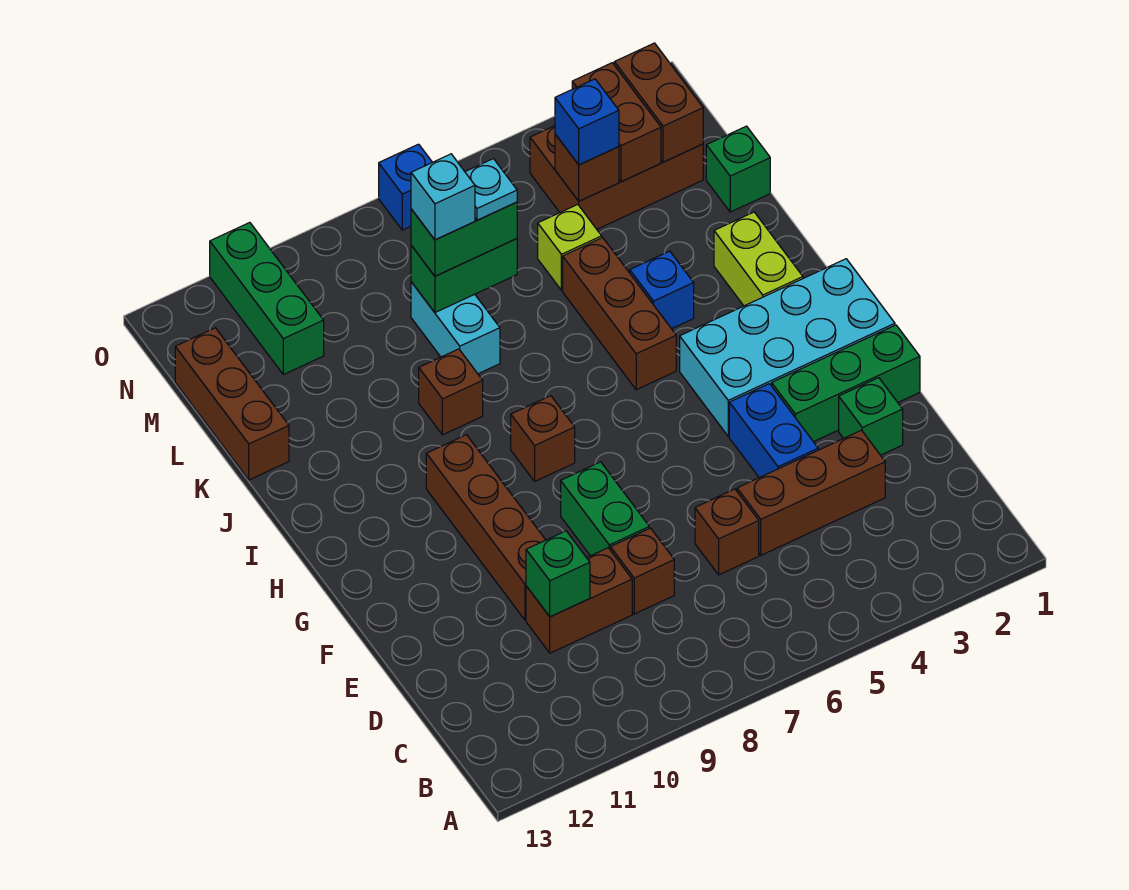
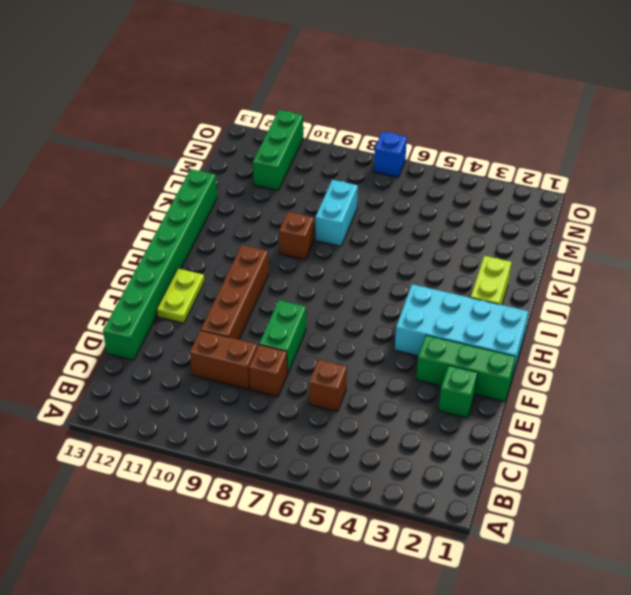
green brick D13:K13 level 1 -> brown brick K13:M13 level 1
lime plate F12:G12 level 1 -> none
none -> brown brick D3:D5 level 1
none -> blue brick E4:F4 level 1
none -> brown brick H8 level 1
none -> brown brick I5:K5 level 1

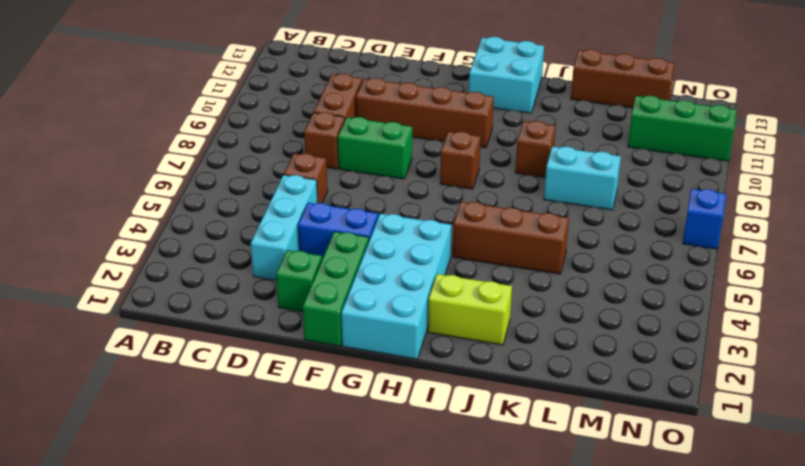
cyan brick D3:D5 level 1 -> brown brick D3:D5 level 1
cyan brick H12:I13 level 1 -> none
none -> blue brick J4 level 1
none -> green brick L1 level 1
none -> lime brick L5 level 1
none -> brown brick M2:N4 level 1

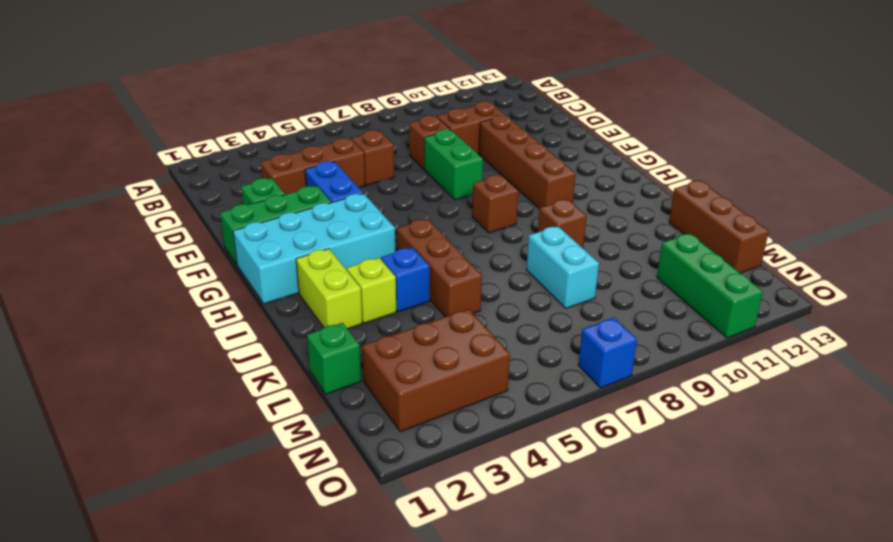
lime brick J3 level 1 -> lime brick L5 level 1
none -> green brick D10 level 2
none -> green brick L7:L8 level 2
none -> brown brick M2:N2 level 2
none -> brown brick M3:N3 level 2

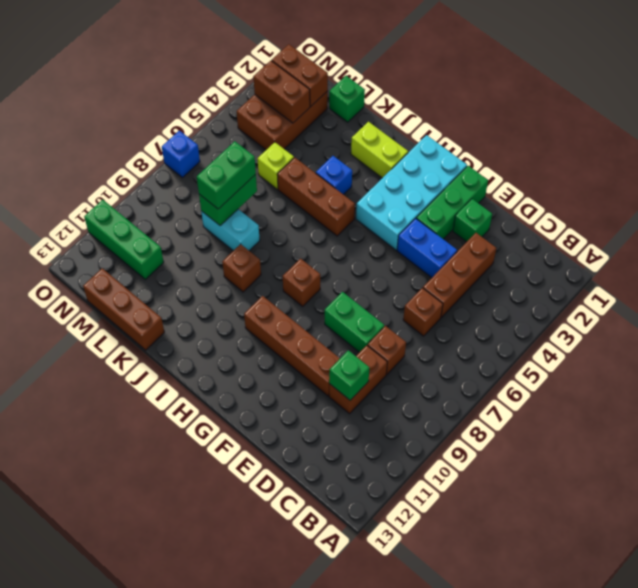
none -> brown brick M4 level 2
none -> blue brick M4 level 3
none -> cyan plate L7 level 4
none -> cyan brick L8 level 4

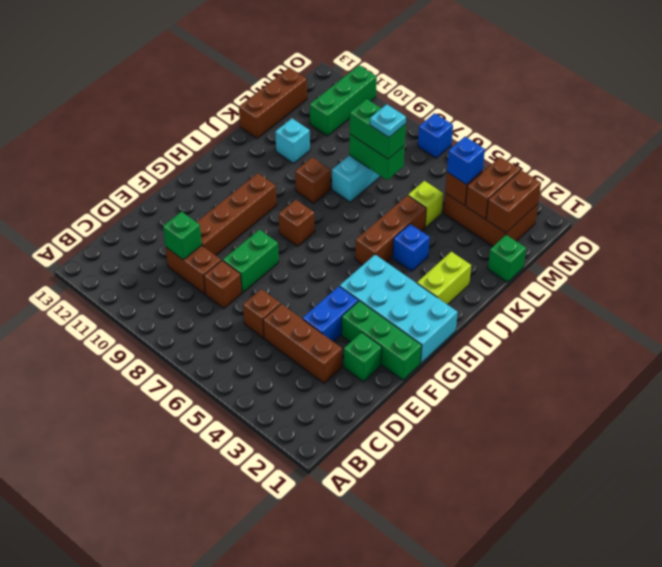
cyan brick K11 level 1 -> cyan brick L8 level 4

